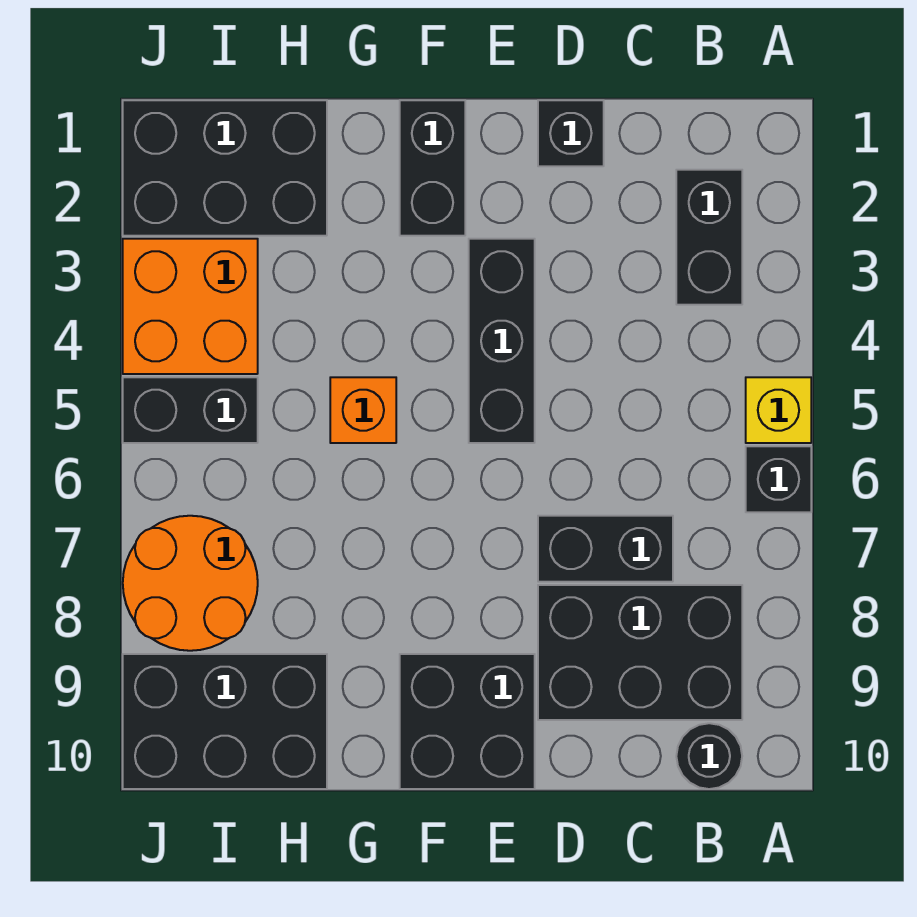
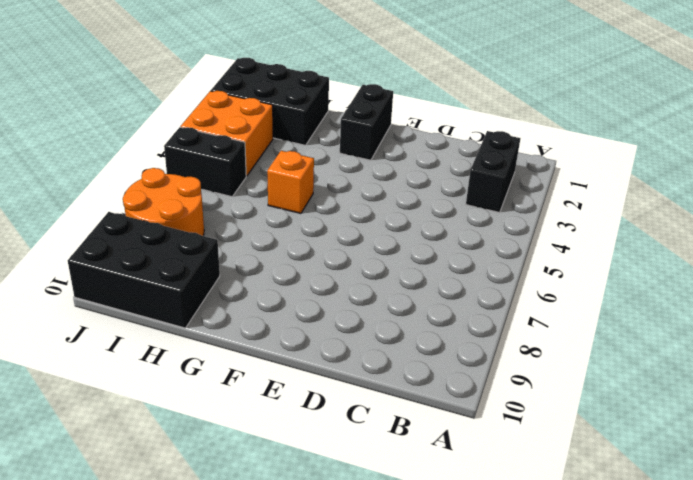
none -> yellow brick A5 level 1
none -> black brick A6 level 1
none -> black brick B8:D9 level 1

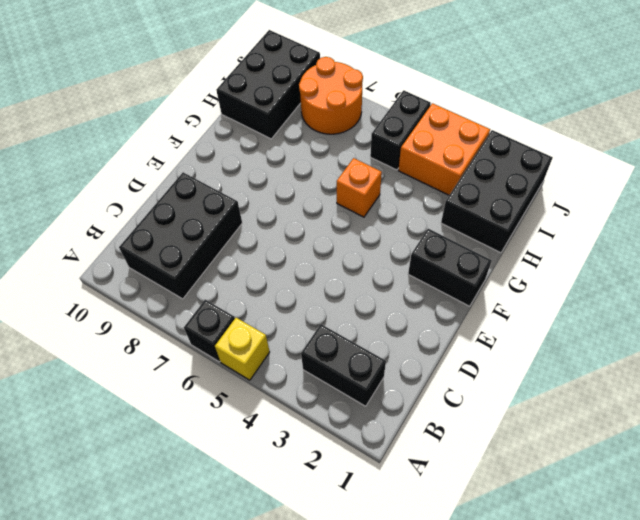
none -> black round brick B10 level 1
none -> black brick C7:D7 level 1
none -> black brick D1 level 1

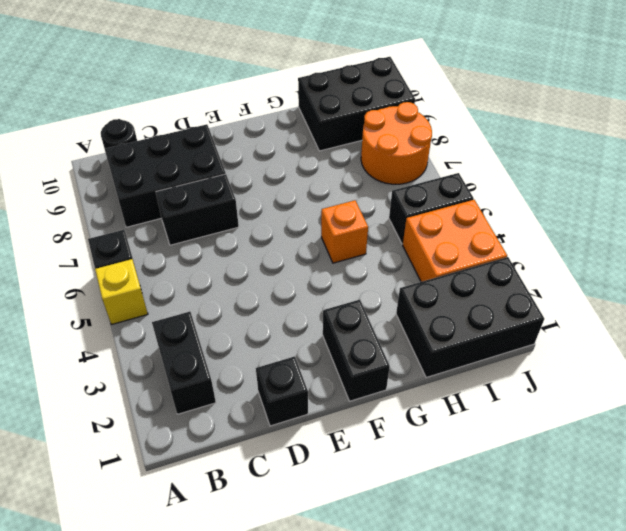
none -> black brick E3:E5 level 1
none -> black brick E9:F10 level 1

